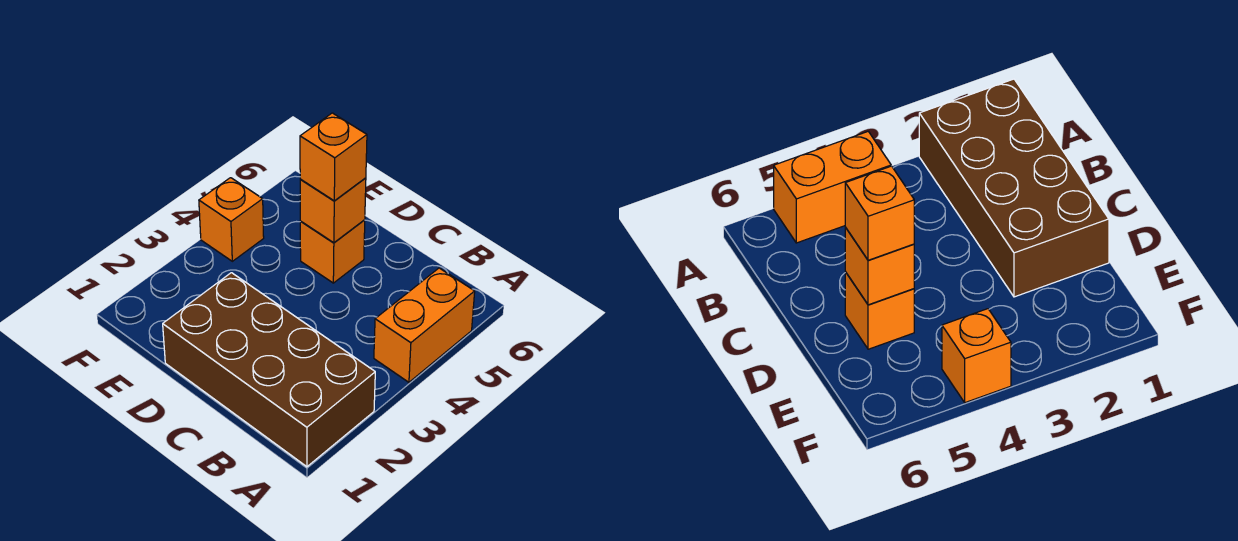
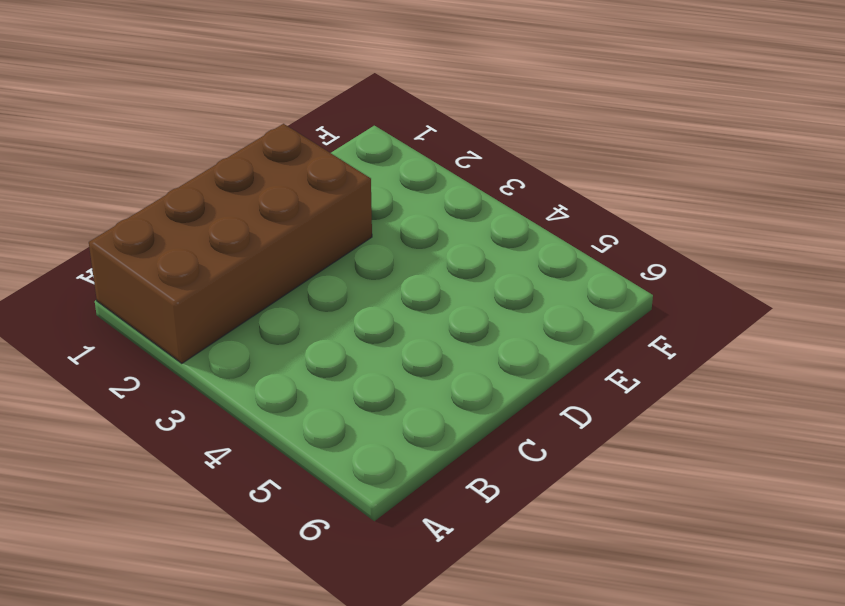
none -> orange brick A4:A5 level 1
none -> orange brick D5 level 1

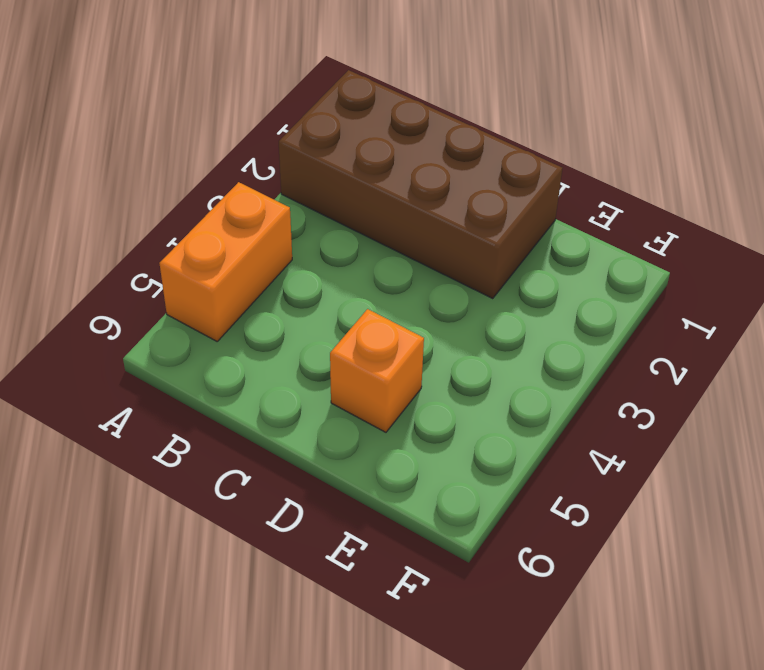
none -> orange brick F4 level 1
none -> orange brick D5 level 2

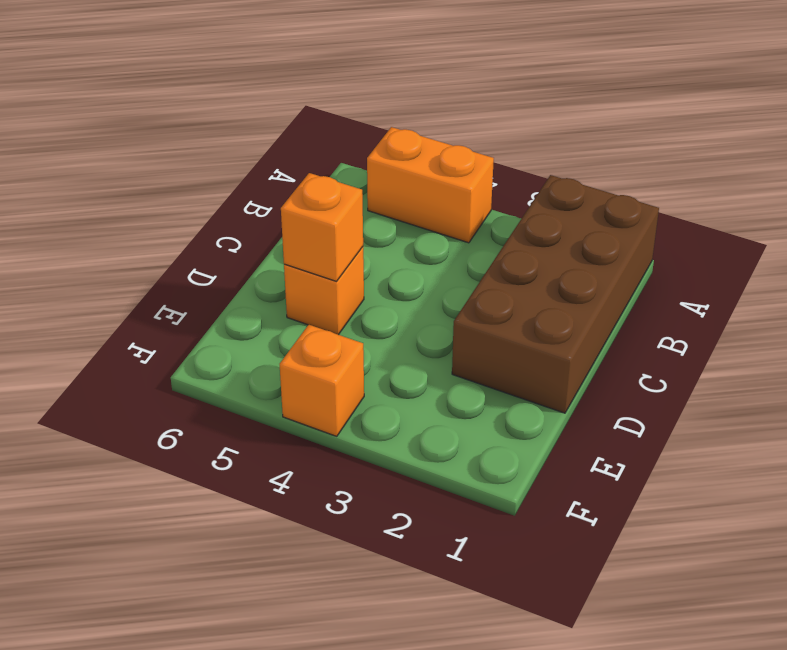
none -> orange brick D5 level 3

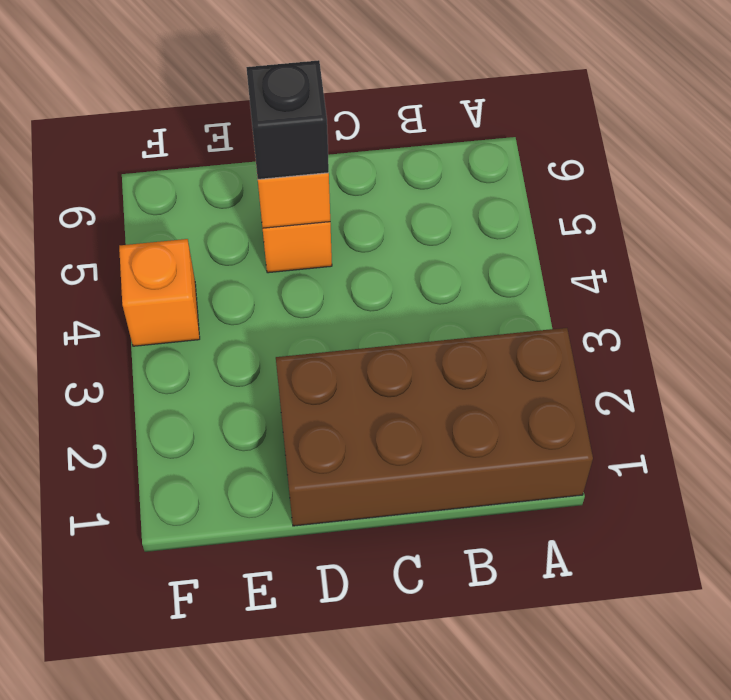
black brick D5 level 3 -> orange brick D5 level 3
none -> orange brick A4:A5 level 1

